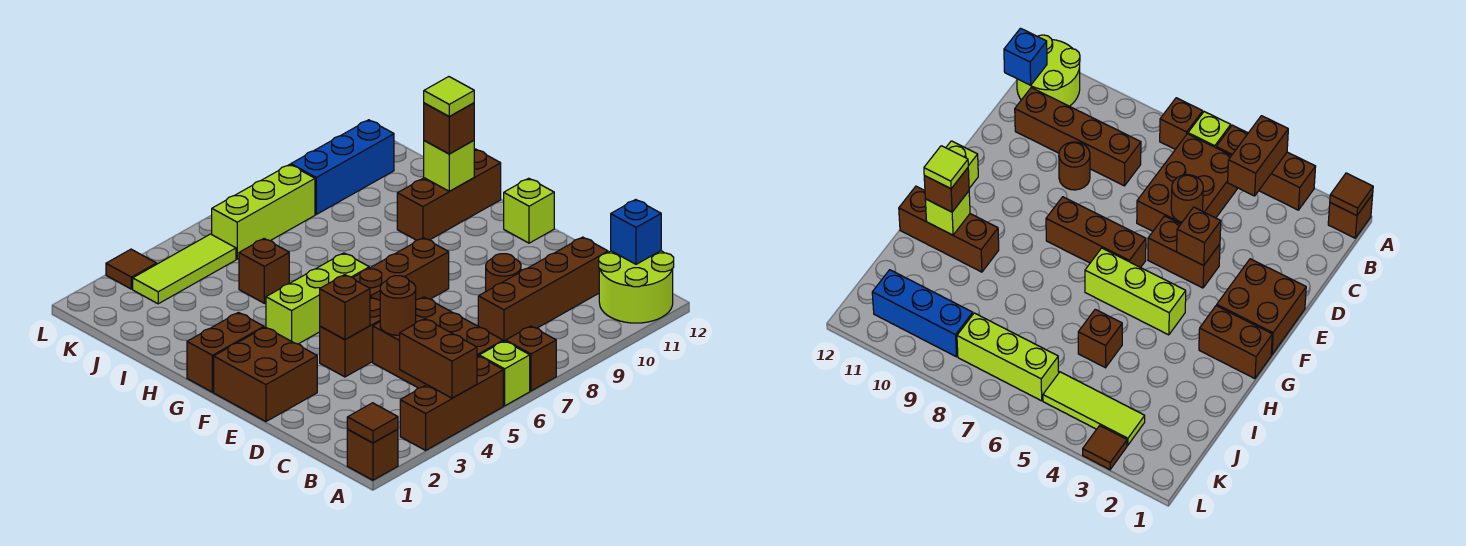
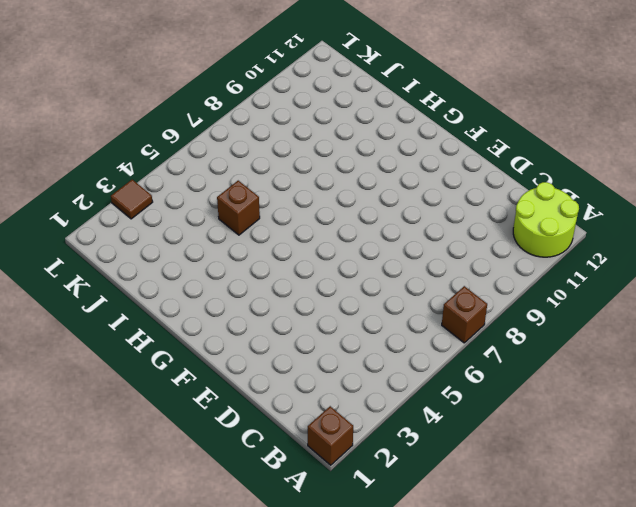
none -> brown brick A3:A5 level 1
none -> lime brick A6 level 1
none -> brown brick B5:D6 level 1

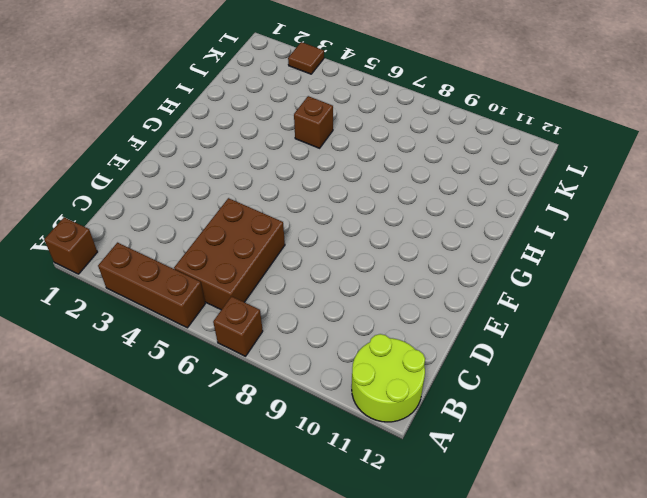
none -> lime brick A6 level 1
none -> brown brick C8:C11 level 1
none -> brown round brick D9 level 1

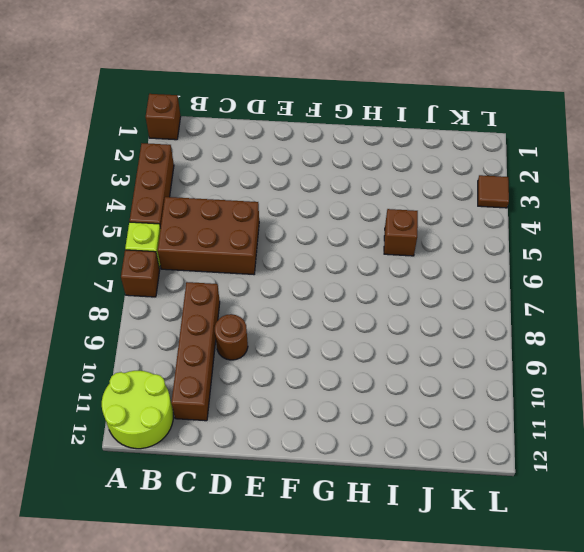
none -> brown brick E1:F2 level 1
none -> brown brick E4:E5 level 1
none -> brown brick F6:F8 level 1

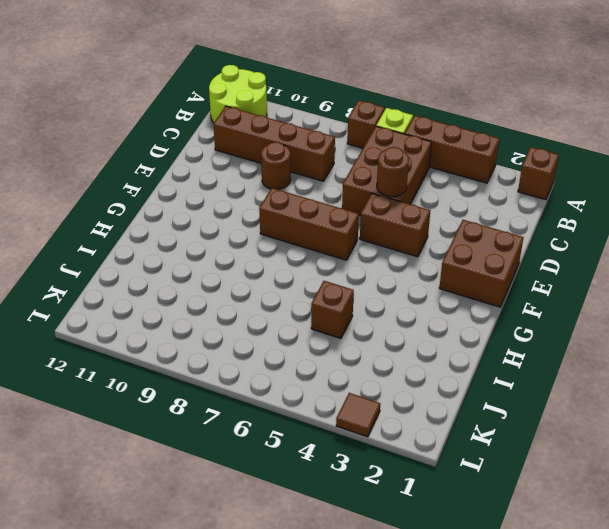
none -> lime brick F12 level 1
none -> brown brick G1:G2 level 1
none -> lime brick G4:G6 level 1

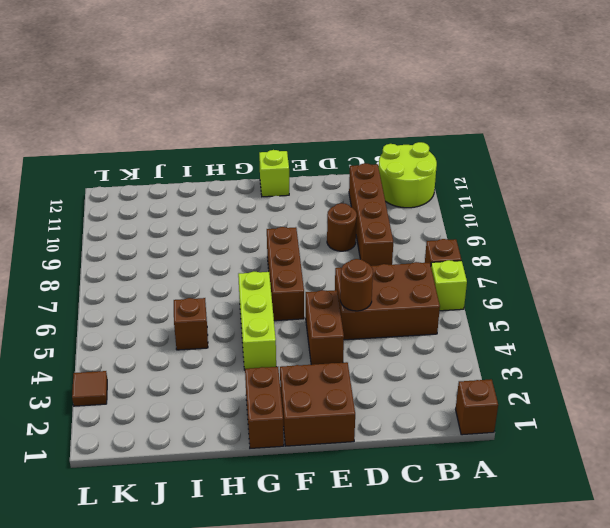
none -> brown brick A3:A5 level 1
none -> brown brick H10:H12 level 1
none -> lime tile K3:K5 level 1

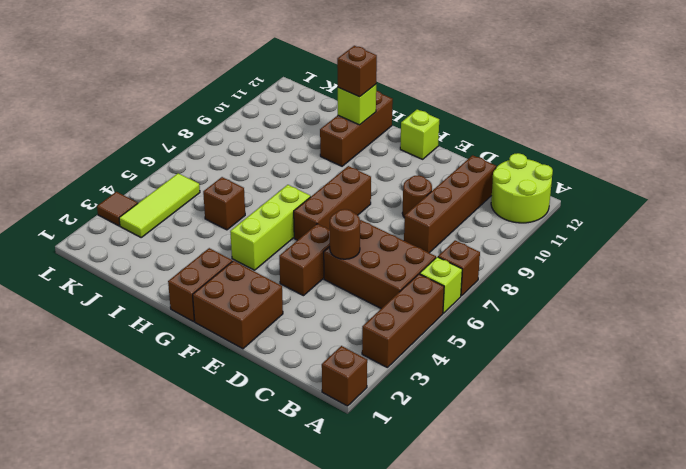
none -> lime brick K6:K8 level 1
none -> blue brick K9:K11 level 1
none -> brown tile A1 level 2

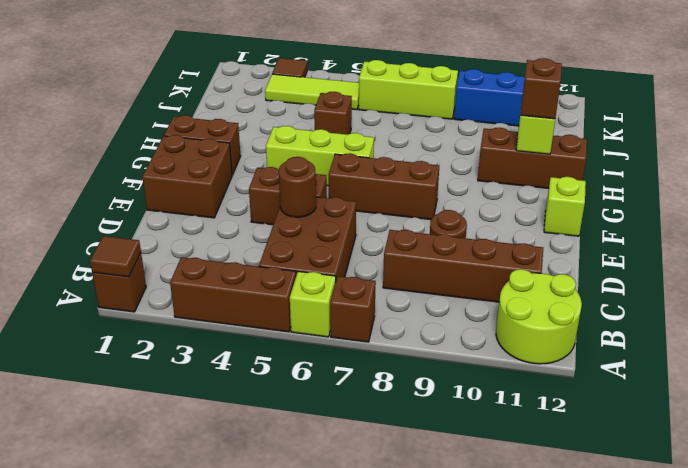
none -> brown brick A4:B4 level 2
none -> blue brick B12 level 2
none -> brown brick E4 level 2

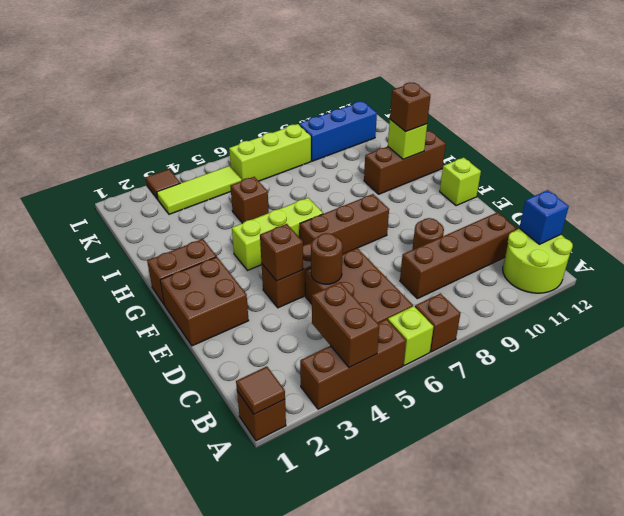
none -> lime tile H11 level 4

